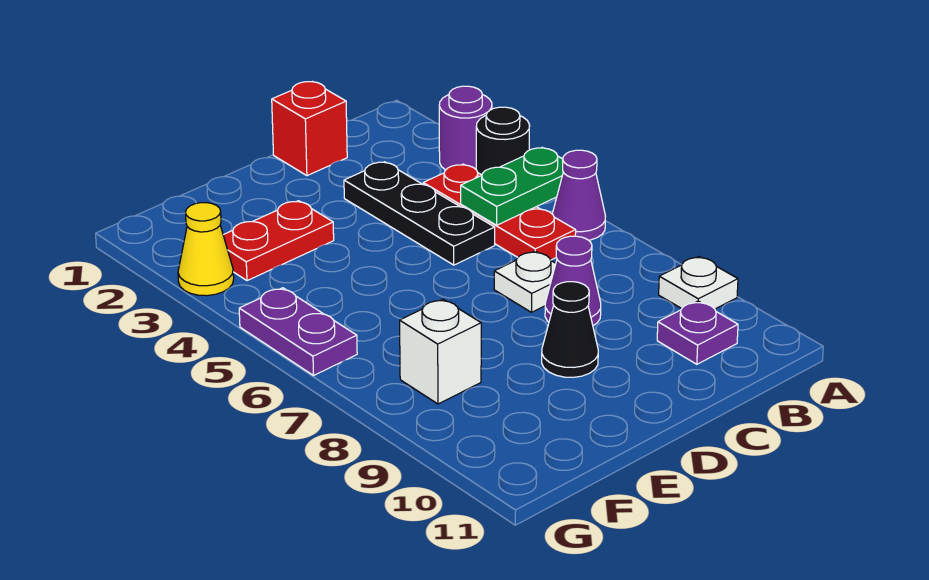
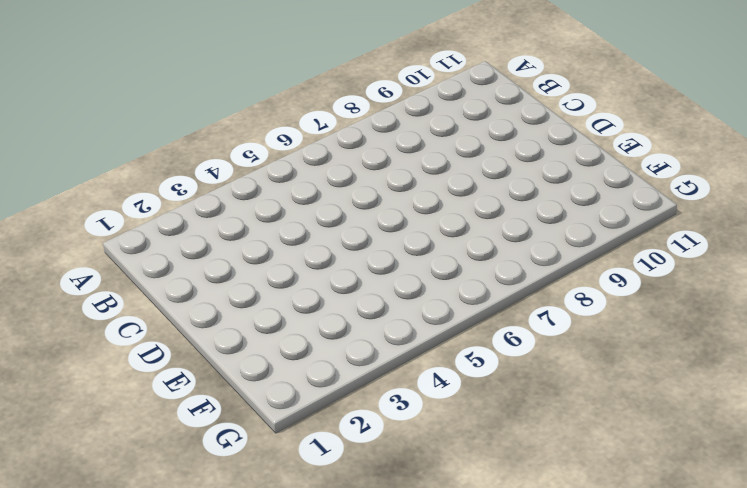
none -> purple round brick A3 level 1
none -> black round brick A4 level 1
none -> purple cone A6 level 1

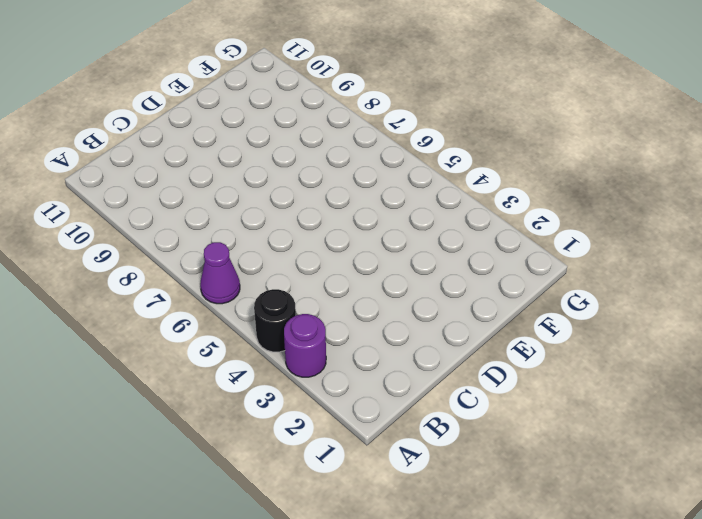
none -> white plate A9 level 1
none -> red plate B4:B6 level 1
none -> purple plate B10 level 1

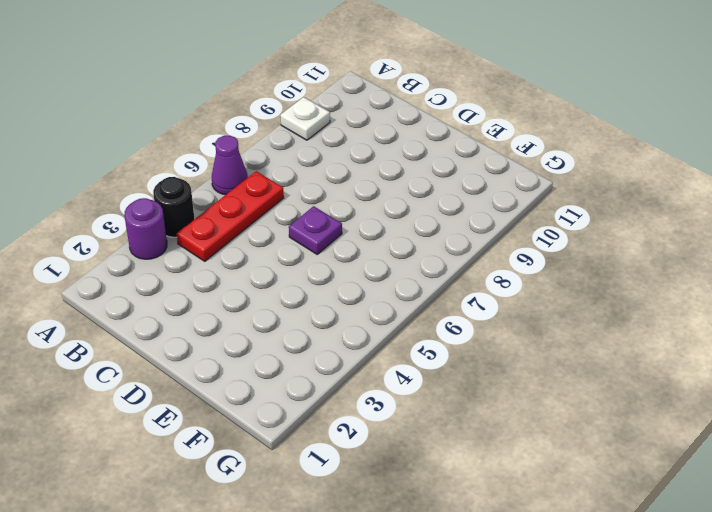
purple plate D6 level 1 -> purple plate B10 level 1
none -> red brick C1 level 1
none -> black plate C3:C5 level 1
none -> white plate C7 level 1

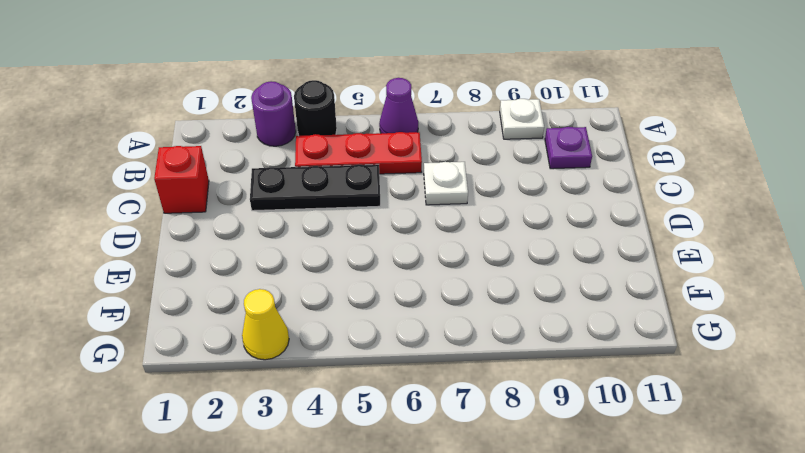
none -> purple cone C8 level 1
none -> black cone D9 level 1
none -> red plate E3:F3 level 1

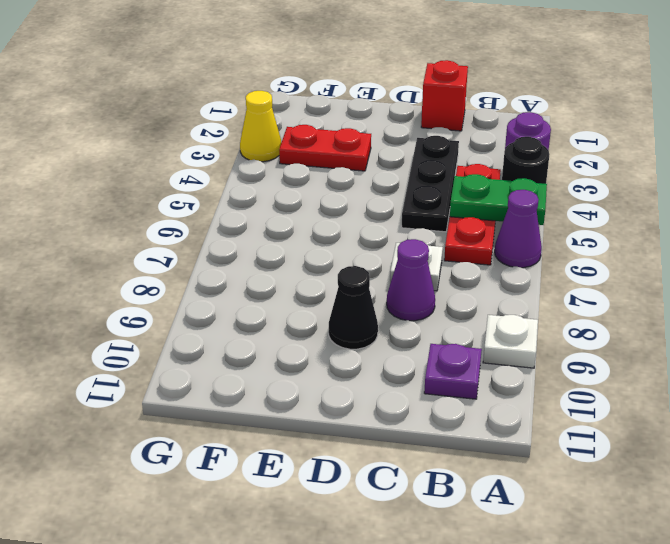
none -> white brick F8 level 1
none -> purple plate G5:G6 level 1

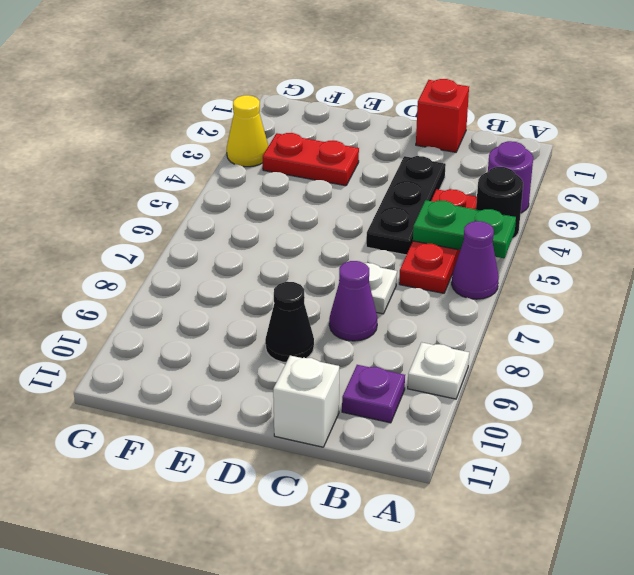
white brick C11 level 1 -> white brick F8 level 1
none -> purple plate G5:G6 level 1

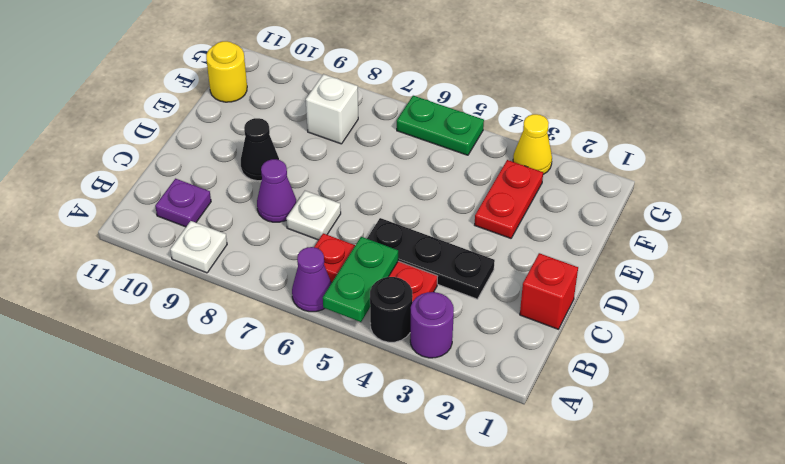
yellow round brick F11 level 1 -> none
green plate G5:G6 level 1 -> purple plate G5:G6 level 1

